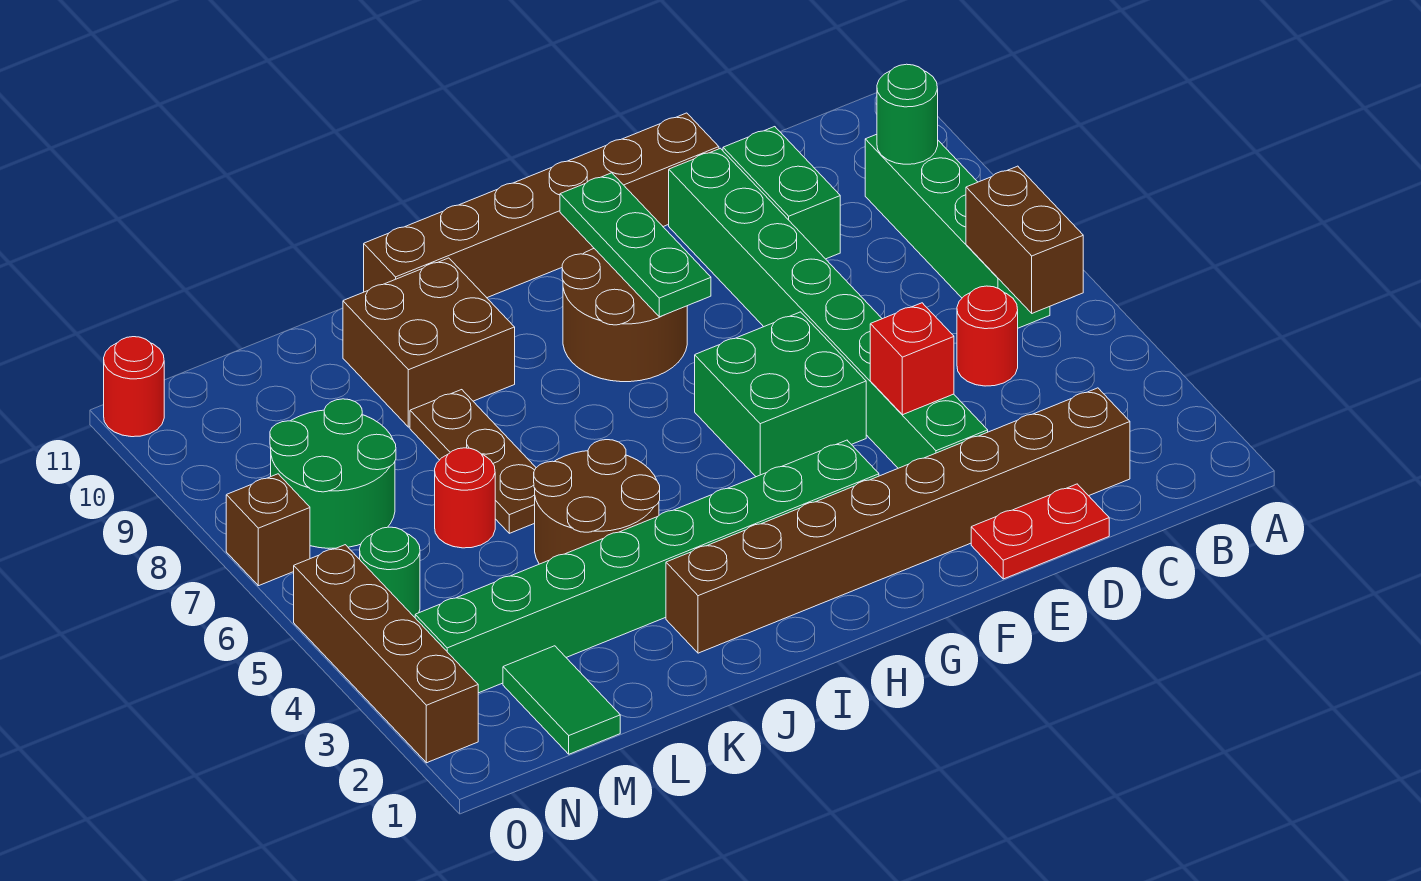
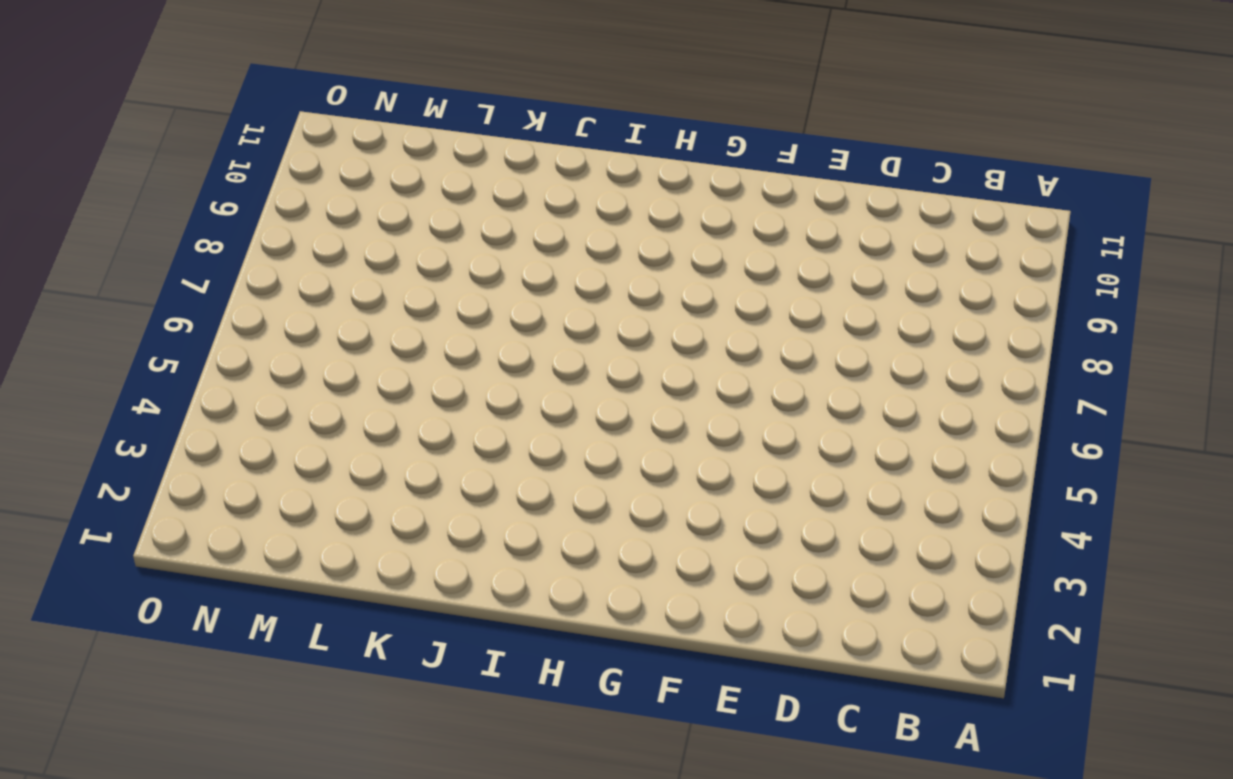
none -> green brick B6:B9 level 1
none -> brown brick C2:J2 level 1
none -> red round brick C5 level 1

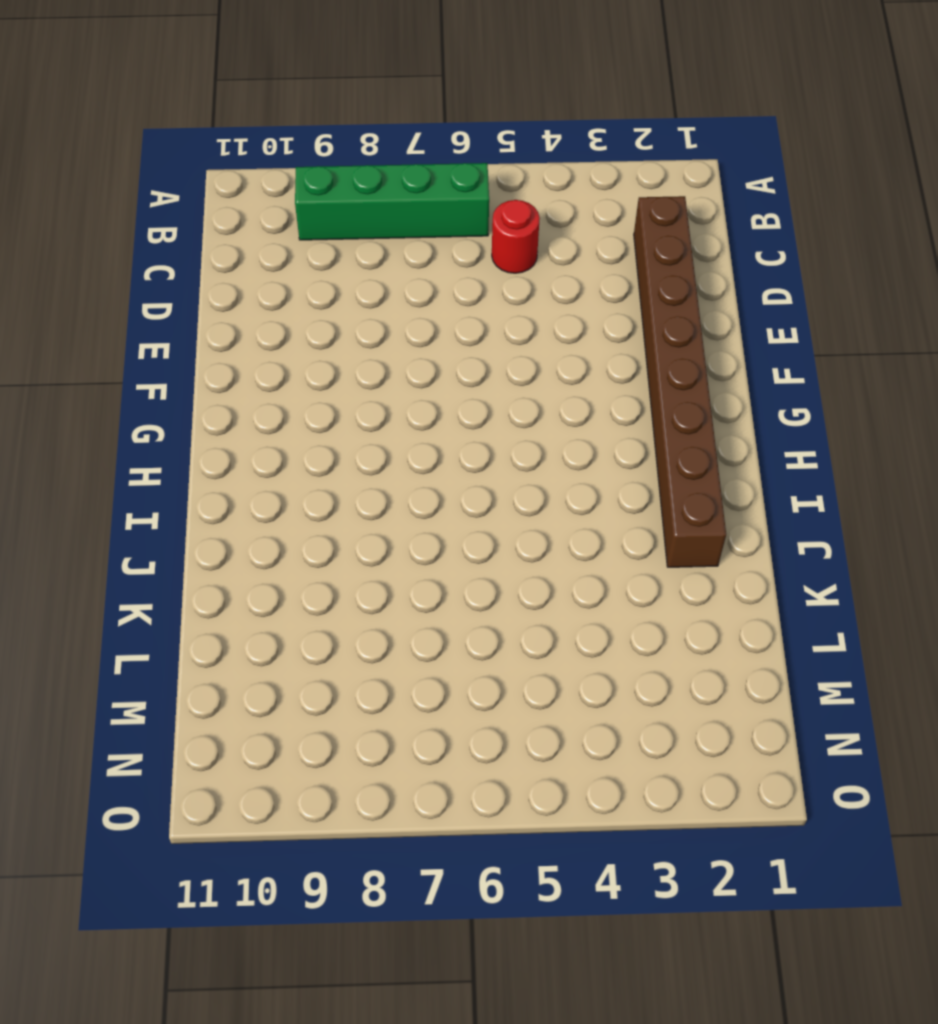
none -> red plate D1:E1 level 1
none -> green brick D9:D10 level 1
none -> green brick E3:E10 level 1

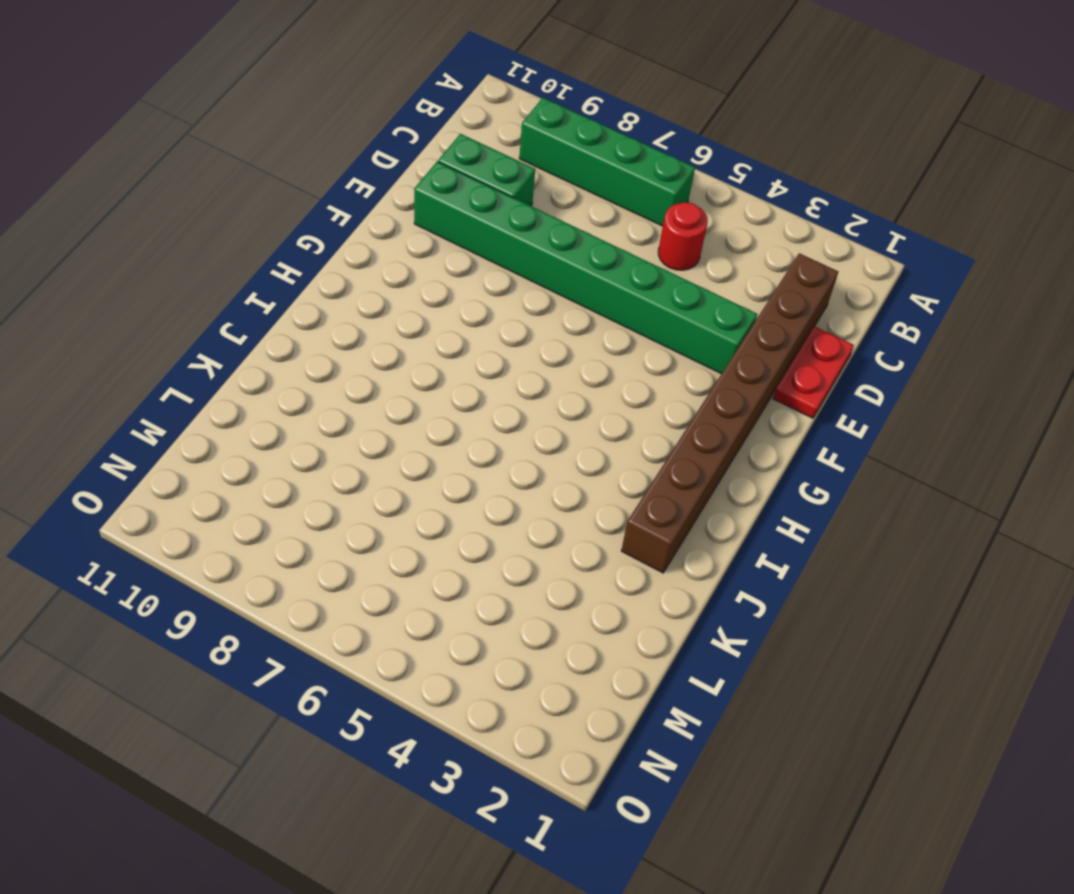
none -> brown brick E11:J11 level 1
none -> green brick F5:G6 level 1
none -> green brick G3:N3 level 1

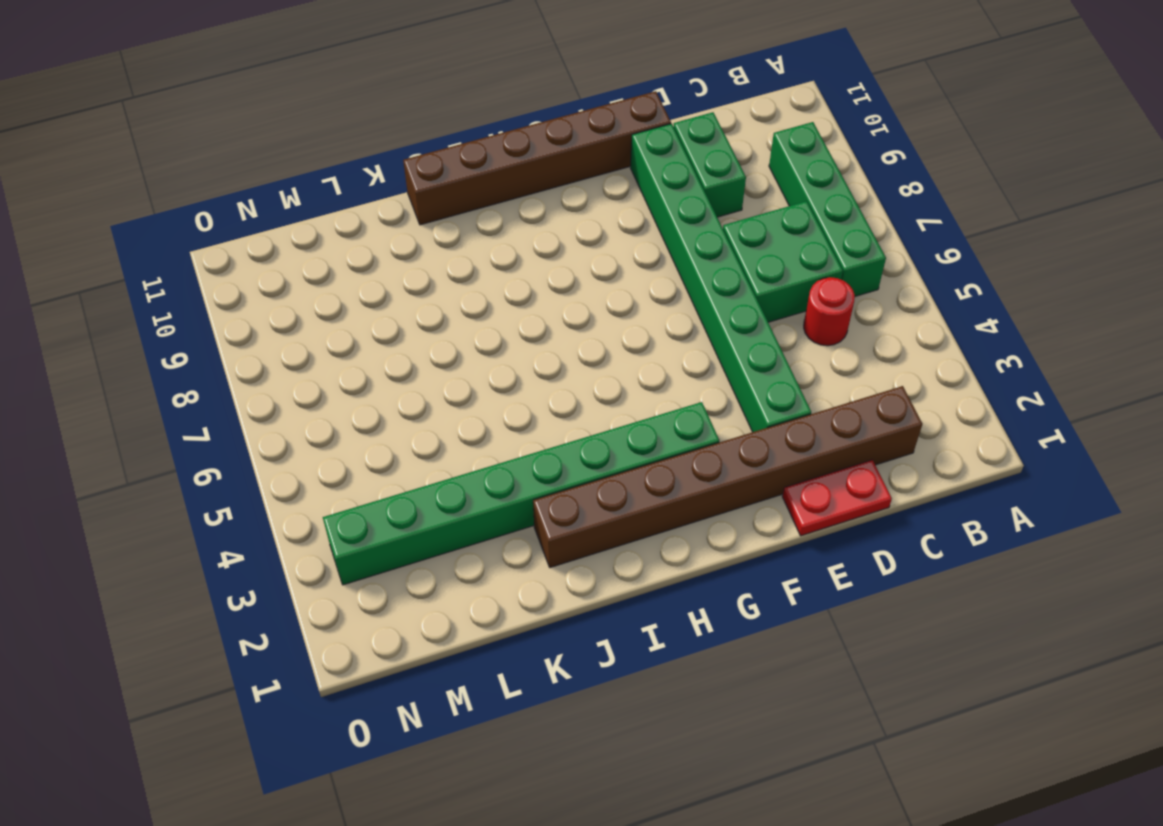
green brick C6:D7 level 1 -> green brick F5:G6 level 1
none -> brown round brick G8:H9 level 1
none -> brown round brick J4:K5 level 1
none -> brown brick J9:K10 level 1

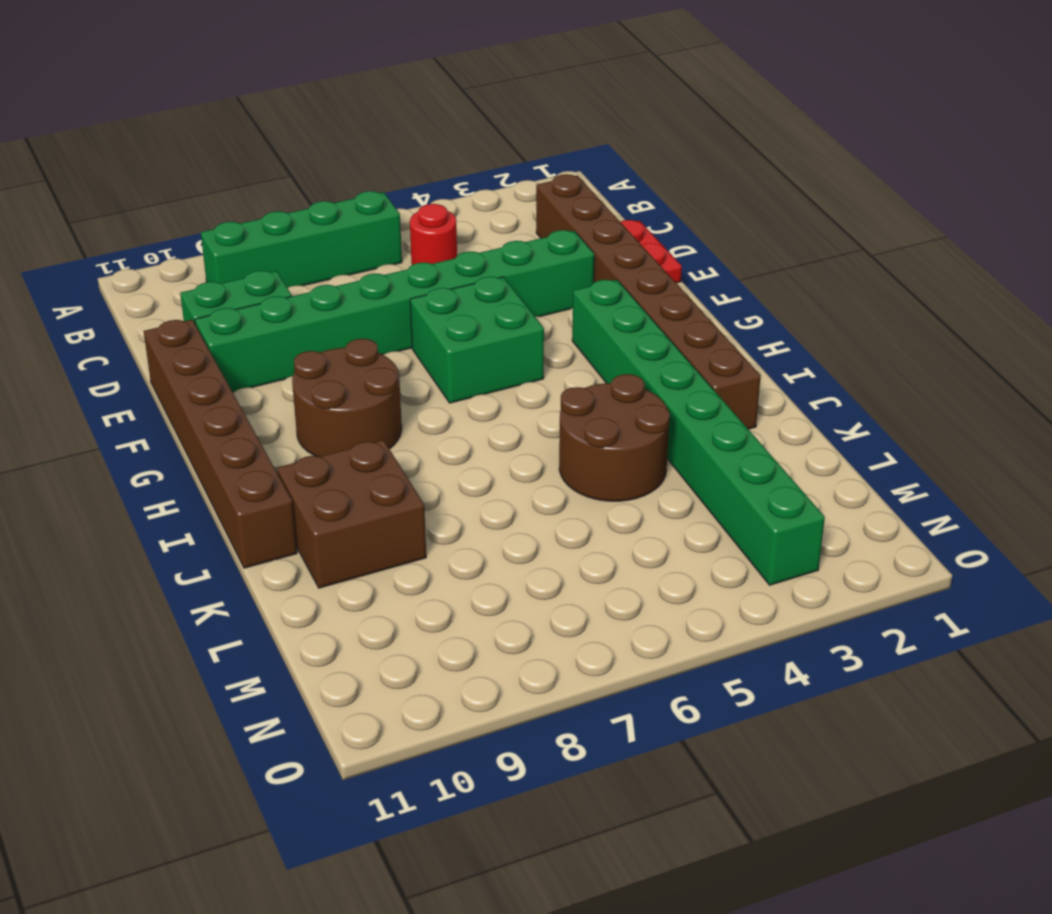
none -> brown plate K6:K8 level 1
none -> red round brick L6 level 1
none -> green tile M1:M2 level 1

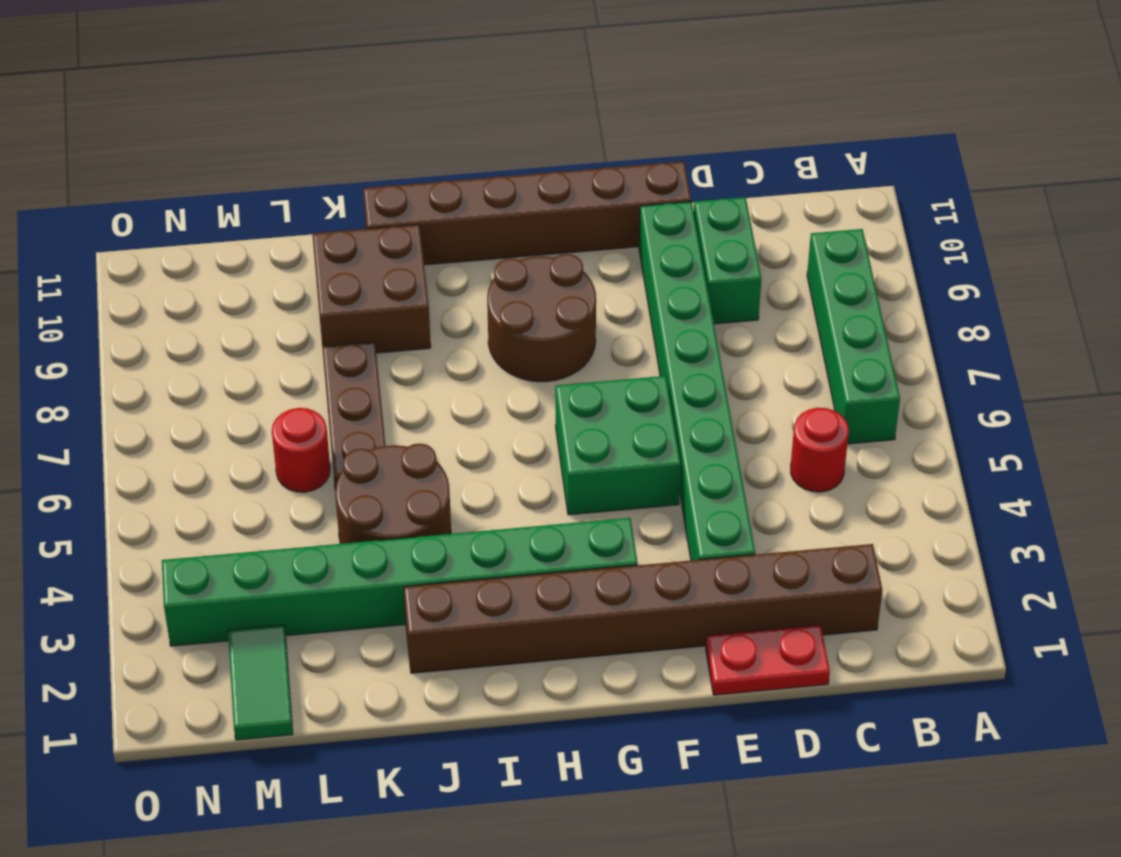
none -> green round brick M7:N8 level 1
none -> green round brick N5 level 1
none -> brown brick O2:O5 level 1

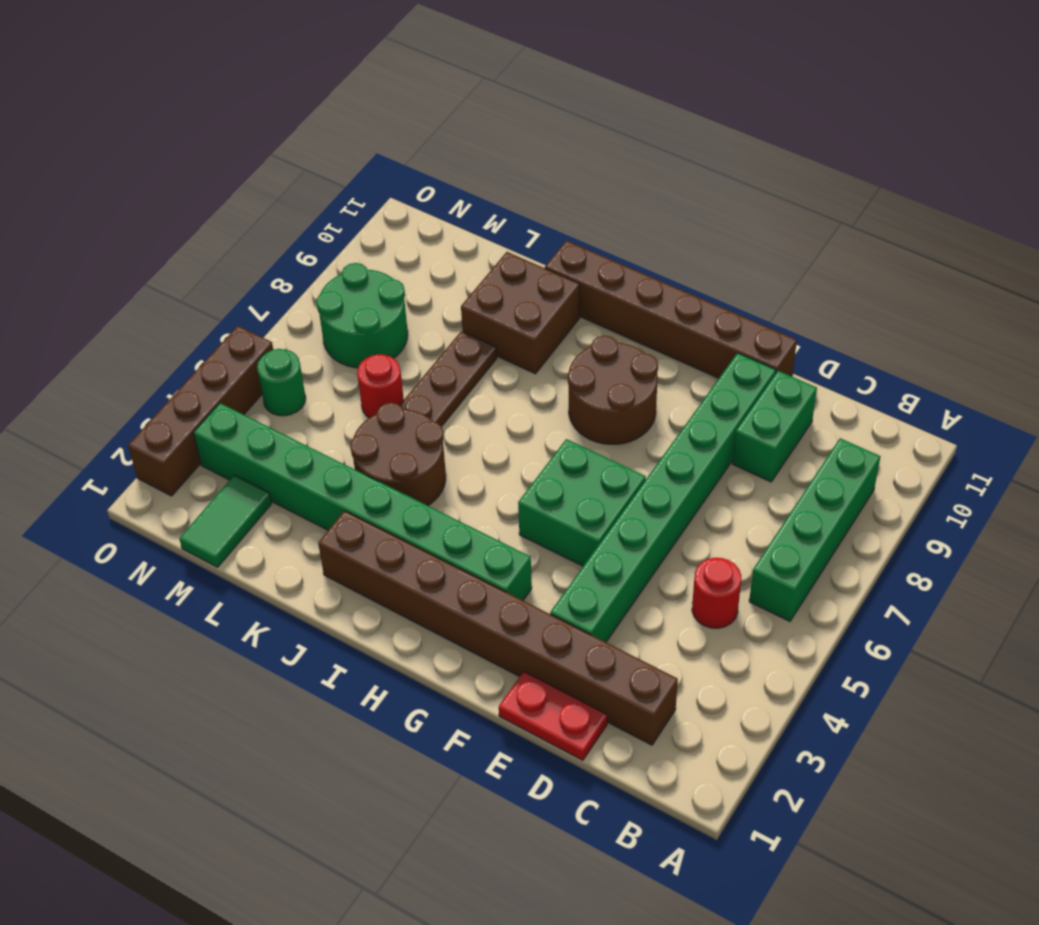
none -> brown brick O7 level 1
none -> red round brick O11 level 1
none -> brown brick B5:B6 level 2

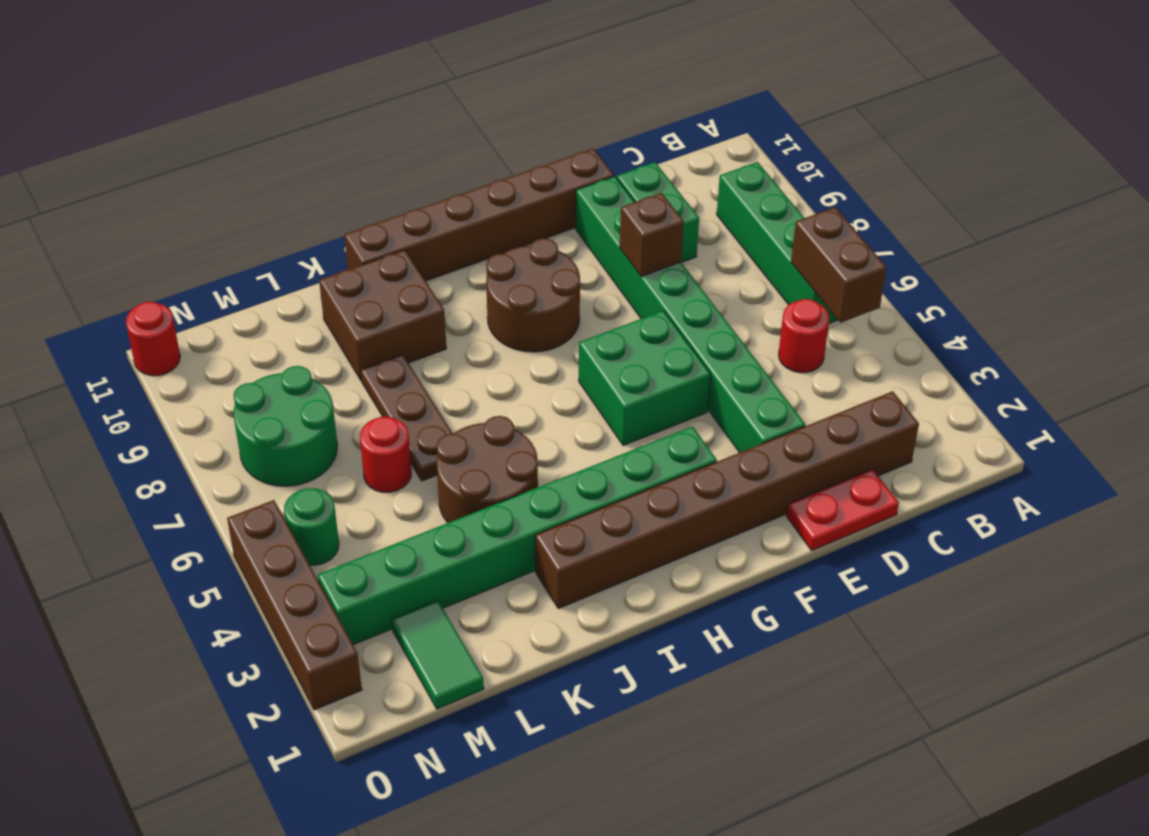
brown brick E8 level 2 -> brown brick O7 level 1
none -> green round brick B9 level 2
none -> red brick E4 level 2
none -> green plate G8:G10 level 2

